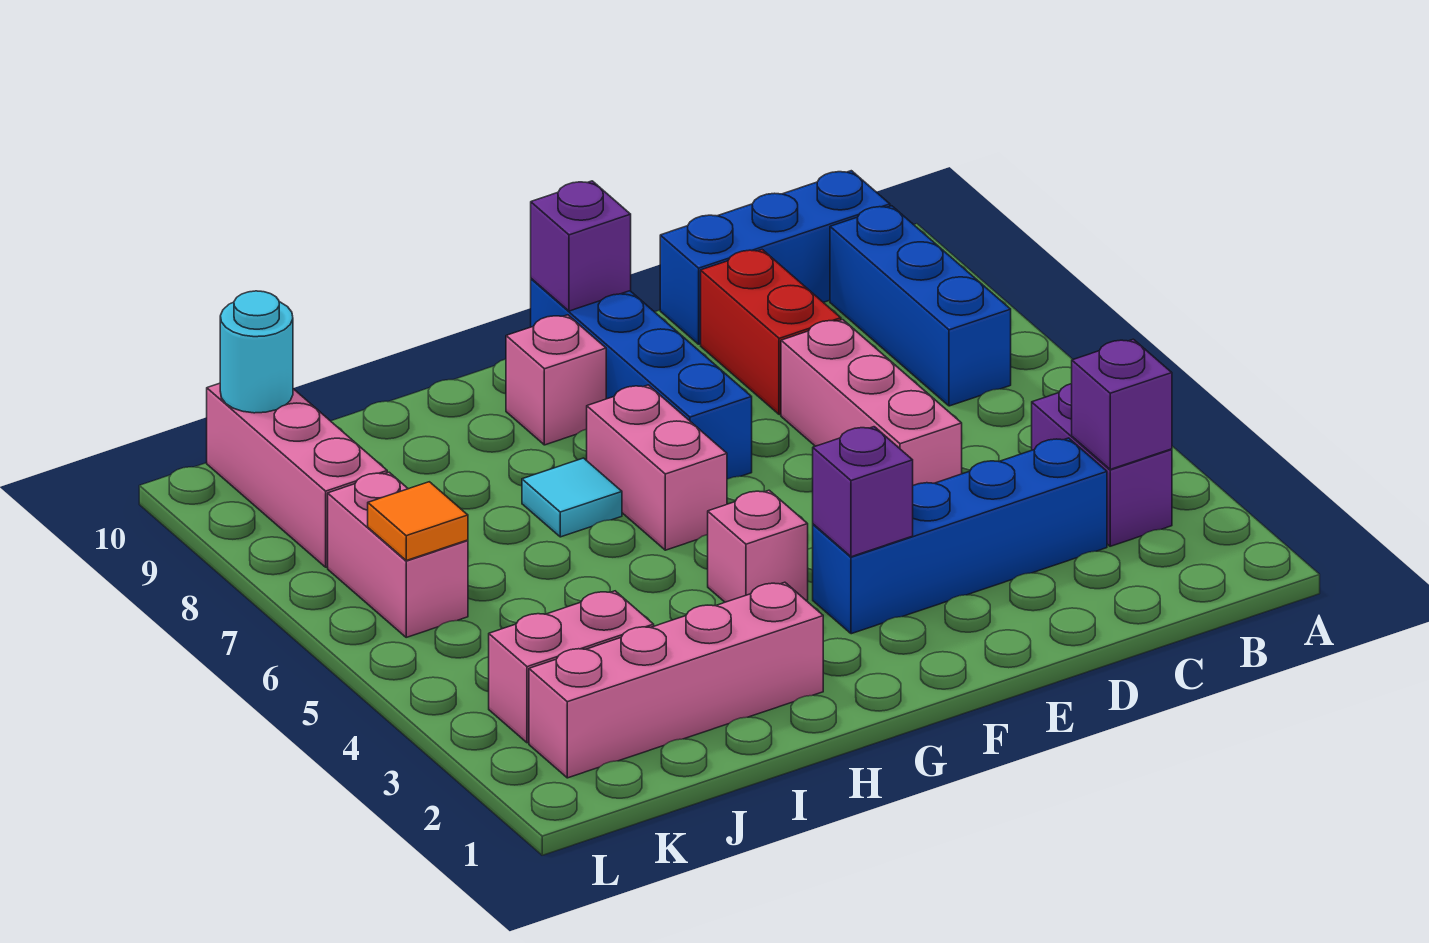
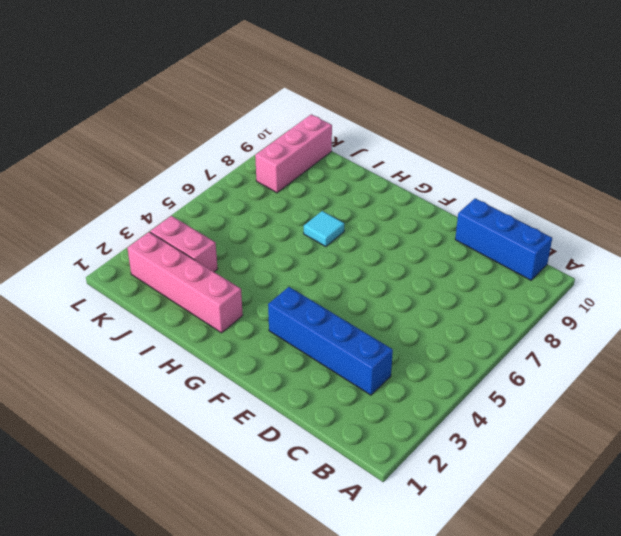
none -> purple brick B3:B4 level 1
none -> blue brick B7:B9 level 1
none -> pink brick D5:D7 level 1

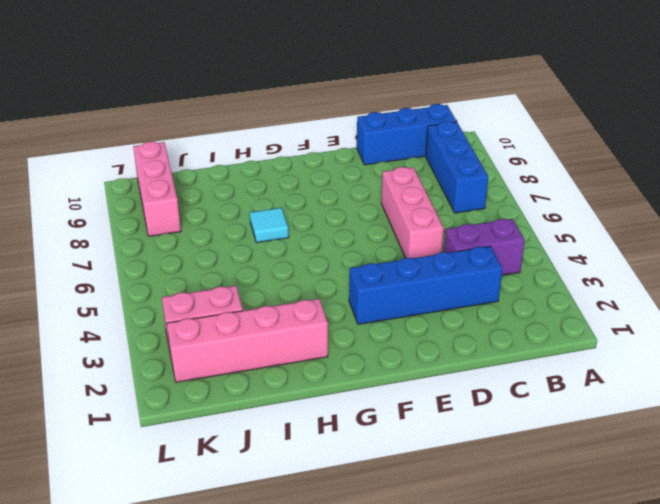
purple brick B4:C4 level 1 -> purple brick B3:B4 level 1
none -> red brick D8:D9 level 1
none -> blue brick F7:F10 level 1
none -> pink brick G4 level 1

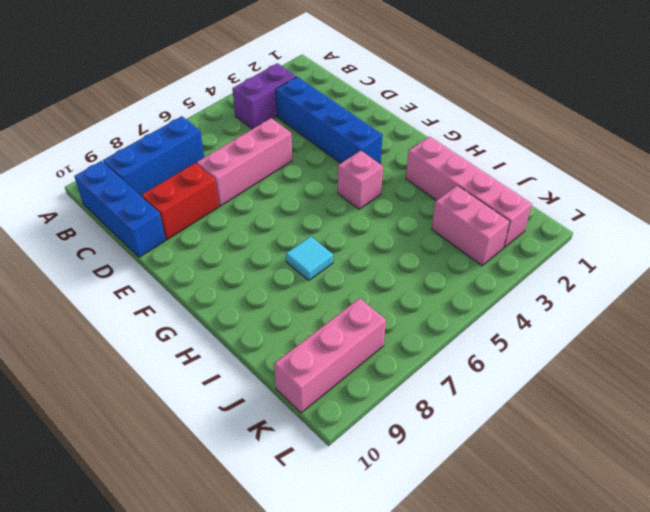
none -> blue brick F7:F10 level 1
none -> pink brick G6:G7 level 1
none -> pink brick G9 level 1

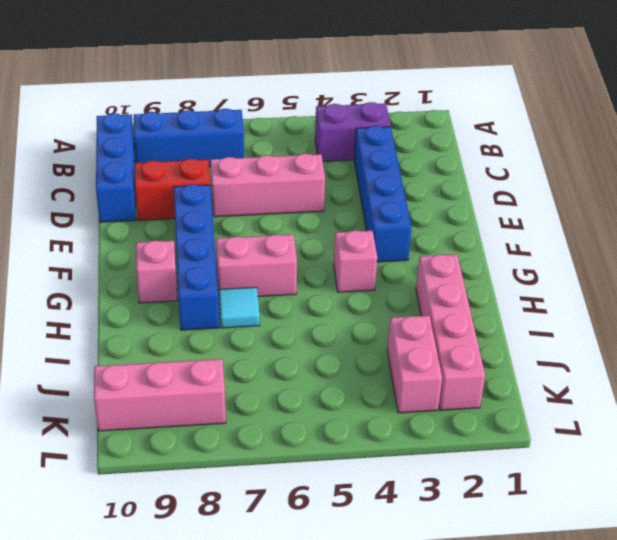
blue brick E8:H8 level 1 -> blue brick F7:F10 level 1
none -> pink brick K6:K7 level 1
none -> purple brick B3 level 2
none -> purple brick F3 level 2

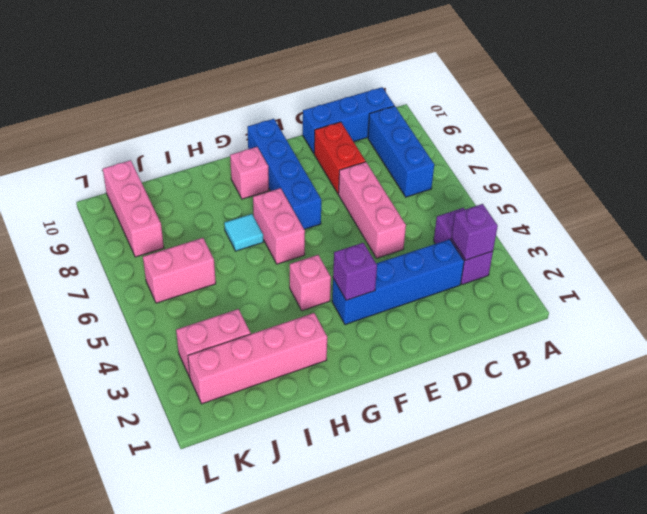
pink brick J6:K6 level 1 -> pink brick K6:K7 level 1
none -> purple brick F10 level 2
none -> orange tile K6 level 2
none -> cyan round brick K10 level 2

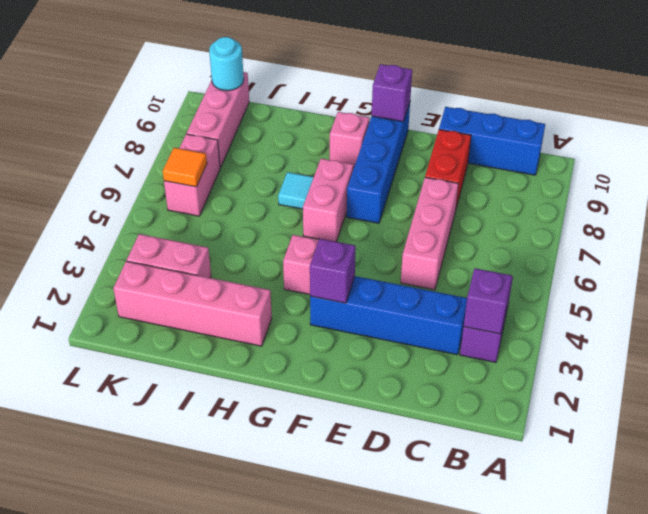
none -> blue brick B7:B9 level 1

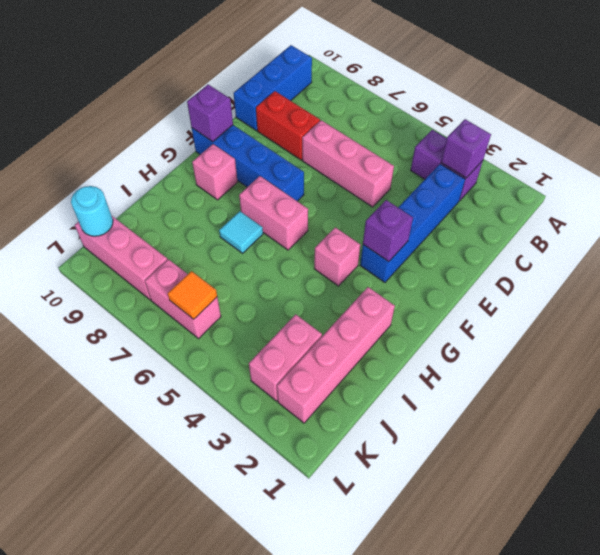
none -> blue brick B7:B9 level 1

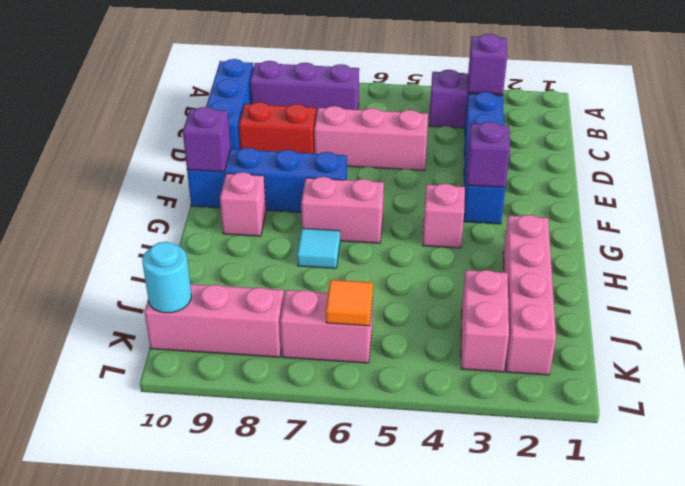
purple brick B7:B9 level 1 -> blue brick B7:B9 level 1

